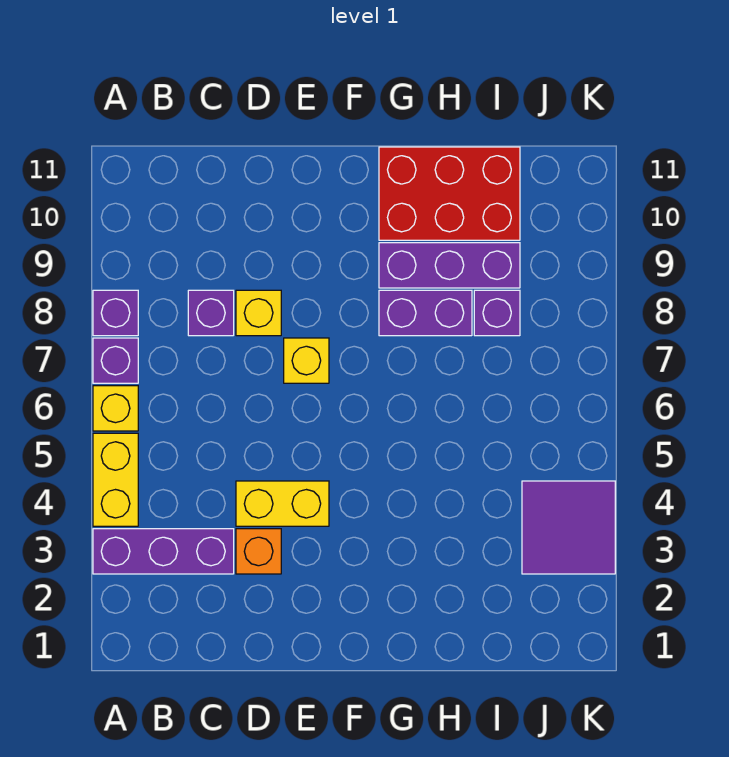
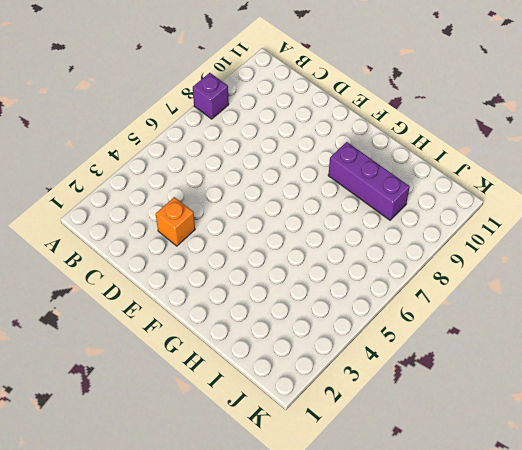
none -> purple brick A3:C3 level 1
none -> yellow brick A4:A5 level 1
none -> yellow brick A6 level 1

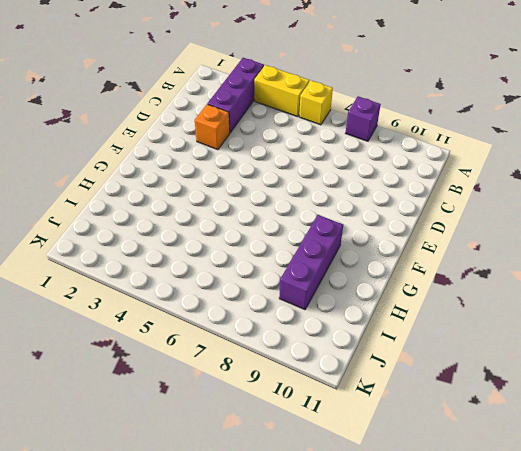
none -> purple brick A7 level 1
none -> purple brick C8 level 1
none -> yellow brick D4:E4 level 1

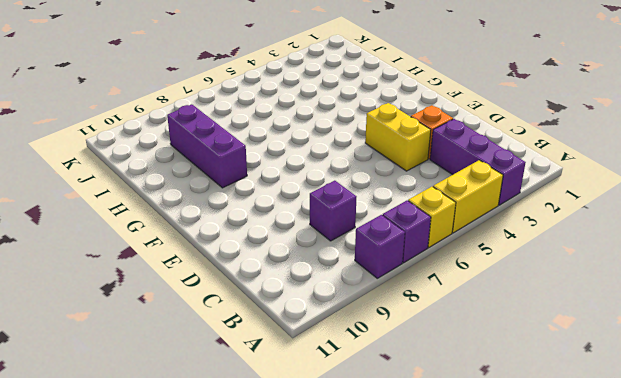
none -> yellow brick D8 level 1
none -> yellow brick E7 level 1
none -> purple brick G8:H8 level 1

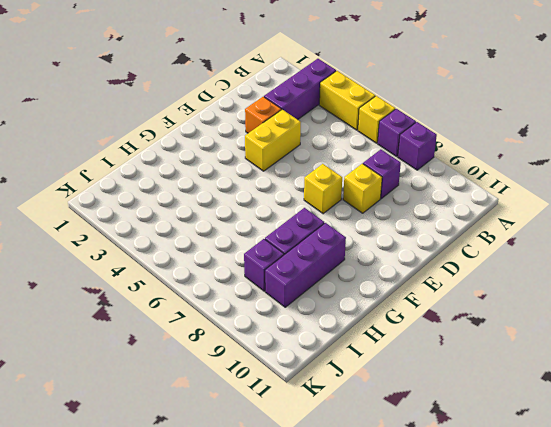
none -> red brick G10:I11 level 1
none -> purple tile J3:K4 level 1

